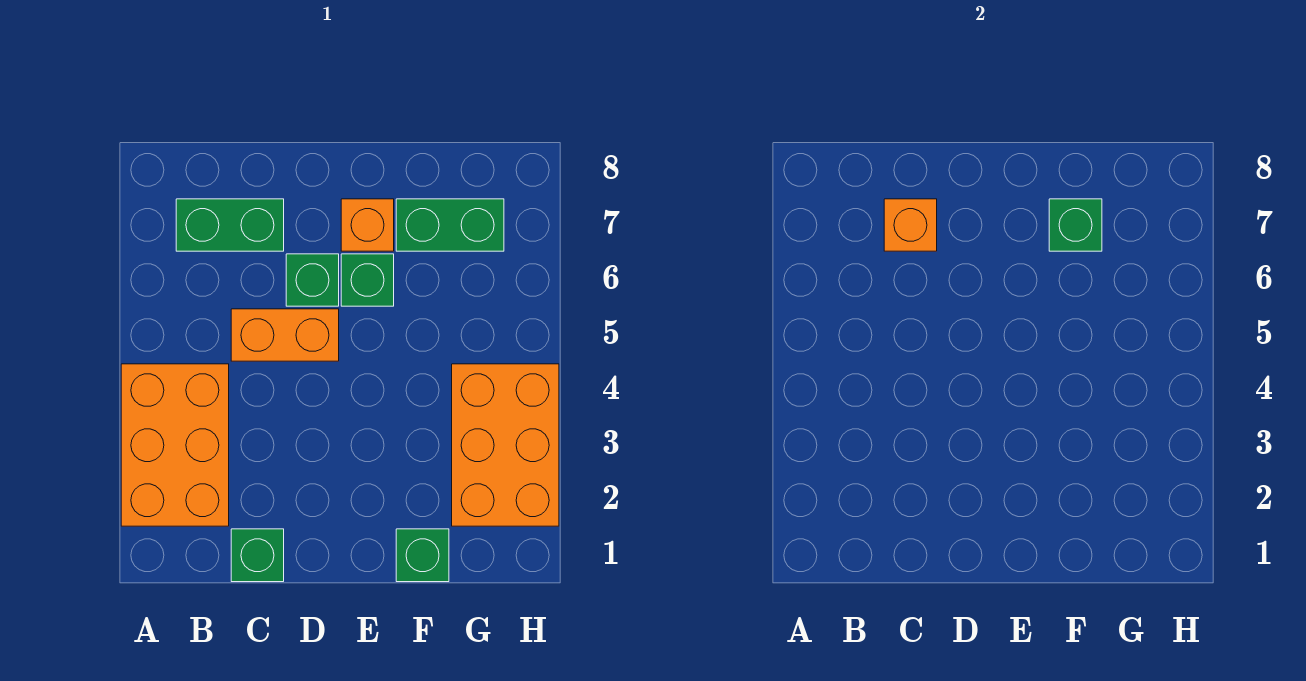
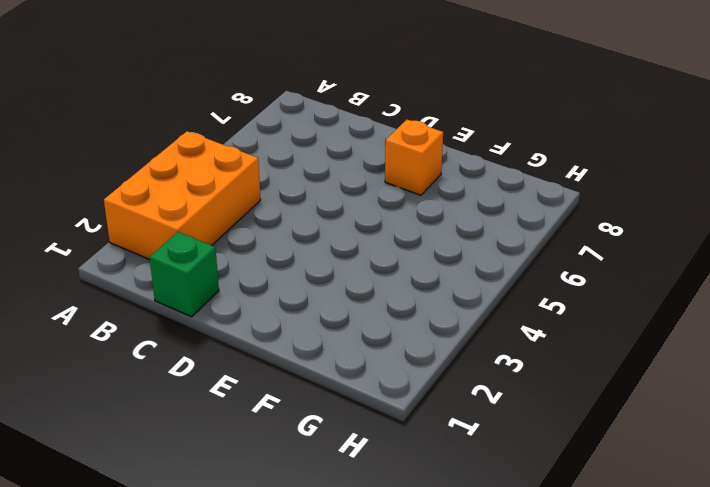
none -> green brick B7:C7 level 1
none -> orange brick C5:D5 level 1
none -> green brick D6 level 1

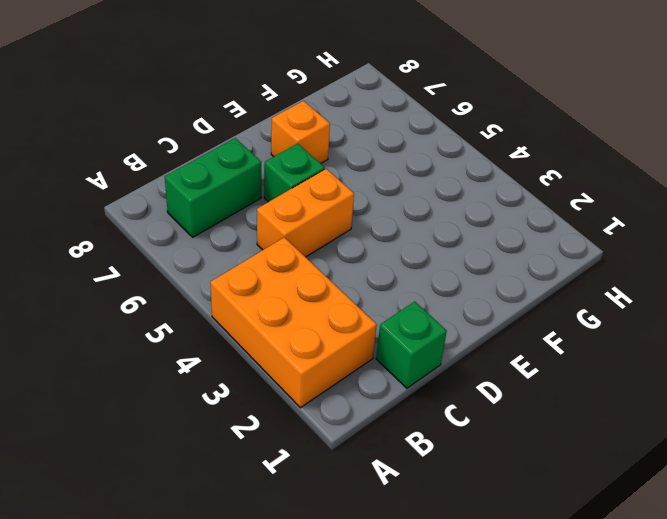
none -> green brick E6 level 1
none -> green brick F1 level 1
none -> green brick F7:G7 level 1

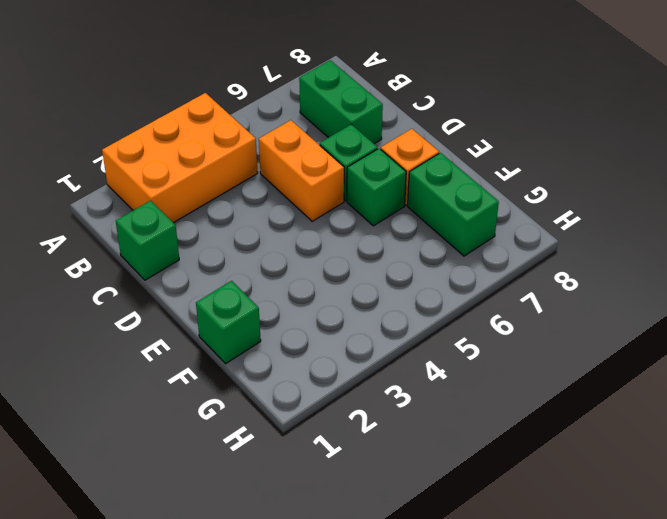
none -> orange brick G2:H4 level 1
none -> orange brick C7 level 2
none -> green brick F7 level 2

